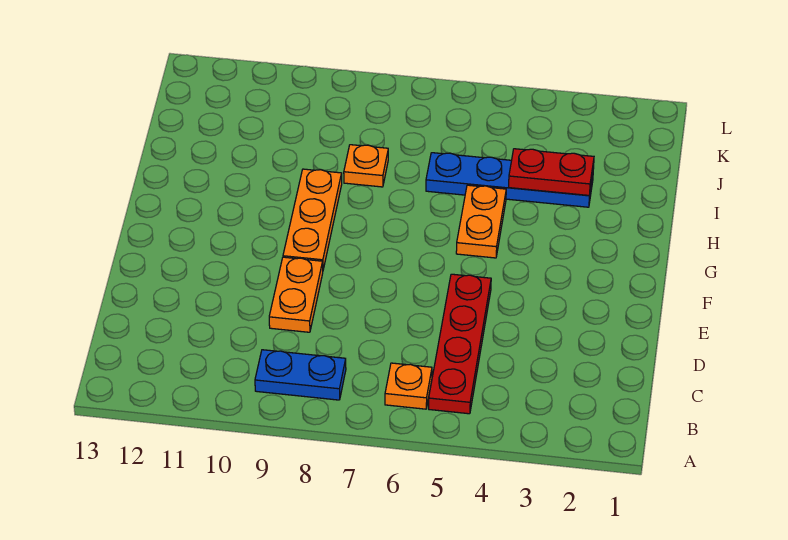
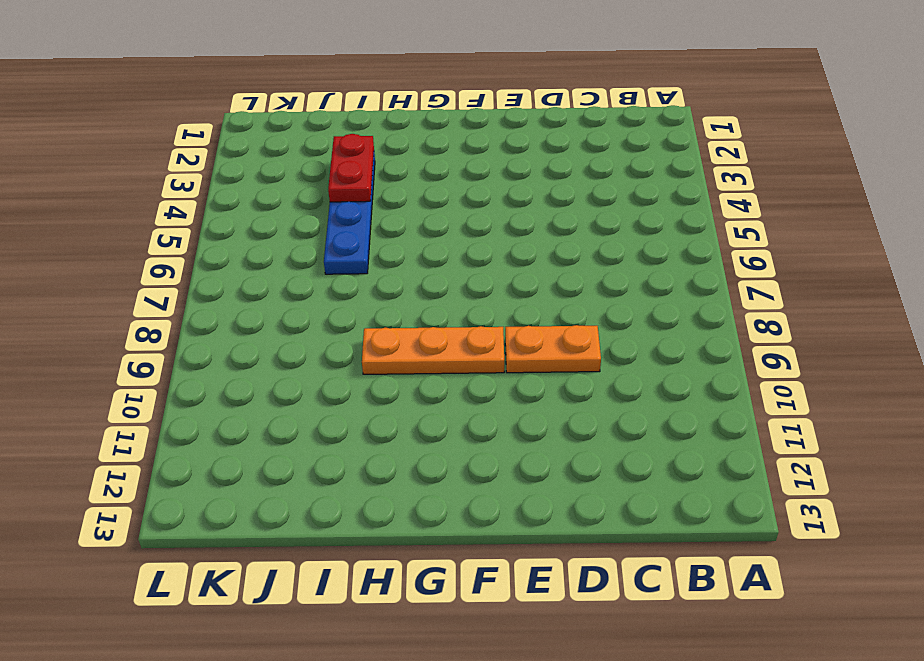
none -> red plate B5:E5 level 1
none -> orange plate B6 level 1

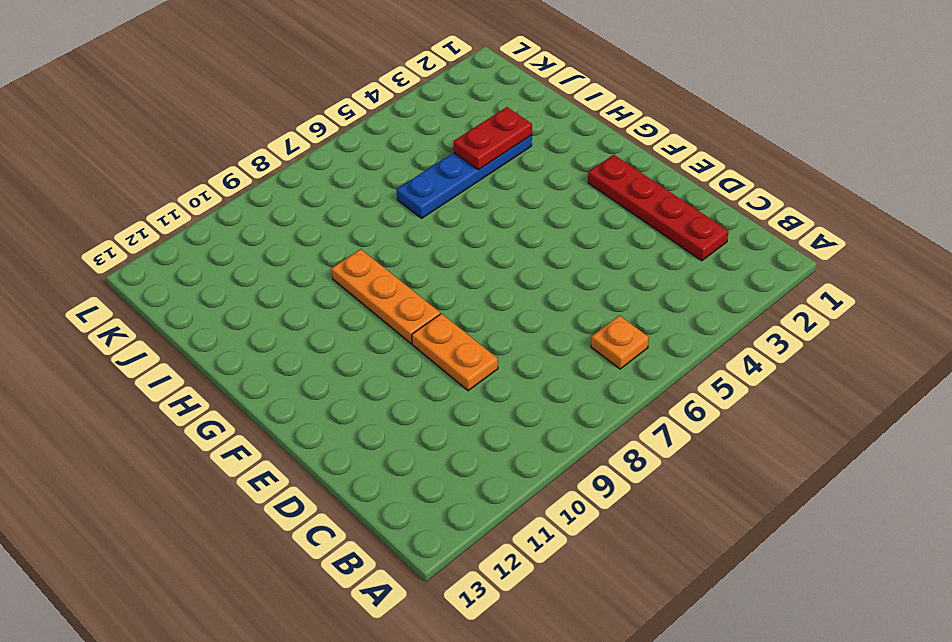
red plate C2:F2 level 1 -> red plate B5:E5 level 1
none -> blue plate B8:B9 level 1
none -> orange plate G5:H5 level 1

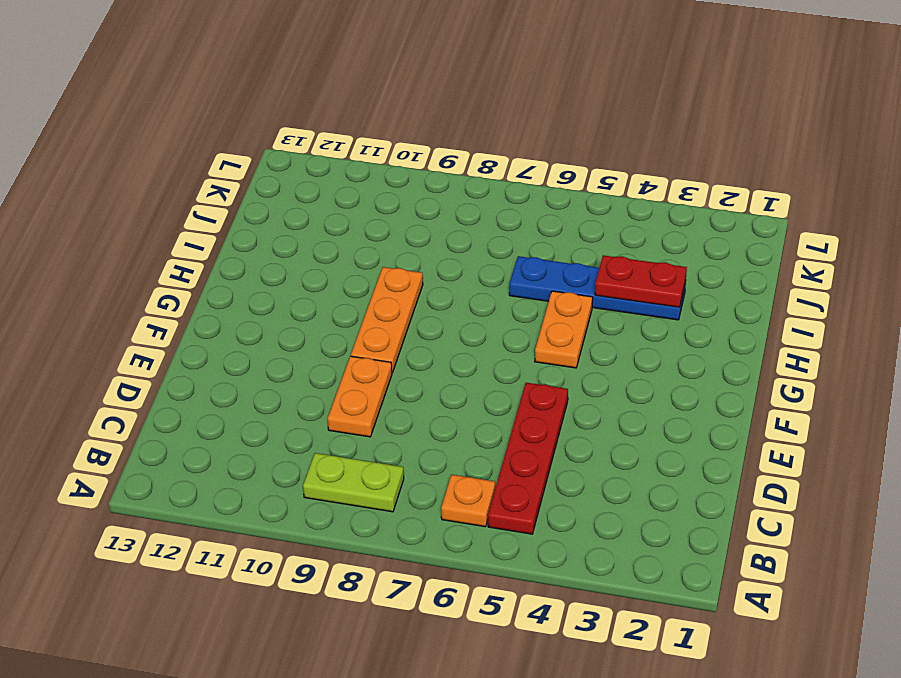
lime plate B8:B9 level 1 -> blue plate B8:B9 level 1
none -> orange plate I8 level 1

